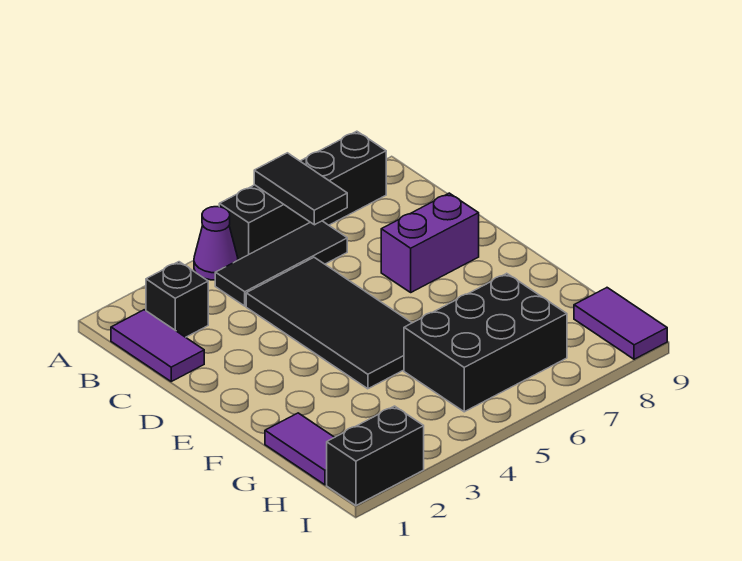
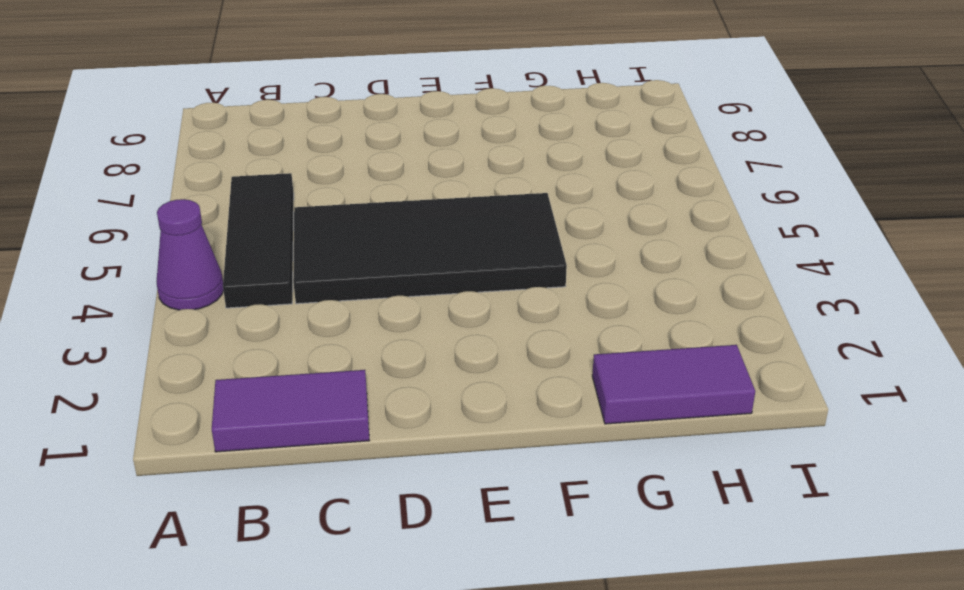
none -> black brick A5:A8 level 1
none -> black brick B2 level 1
none -> purple brick D7:D8 level 1

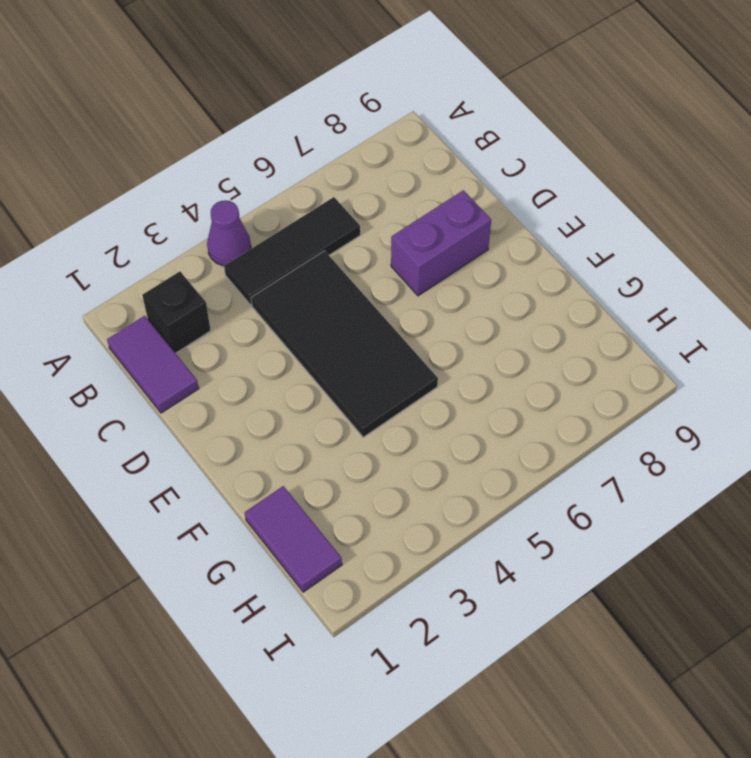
none -> black brick A5:A8 level 1
none -> black brick G5:H7 level 1
none -> purple tile H9:I9 level 1

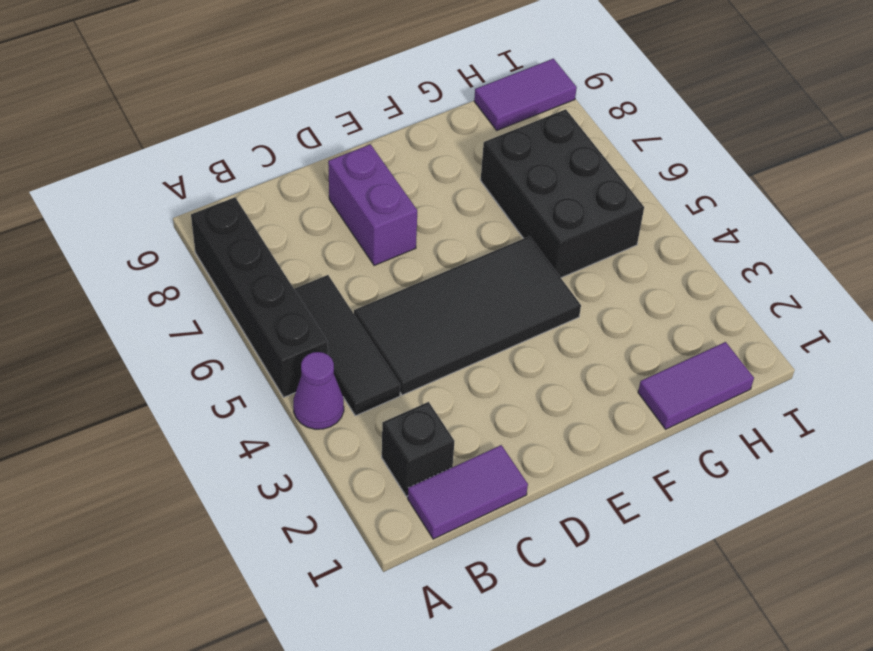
none -> black brick I1:I2 level 1
none -> black tile A6:B6 level 2

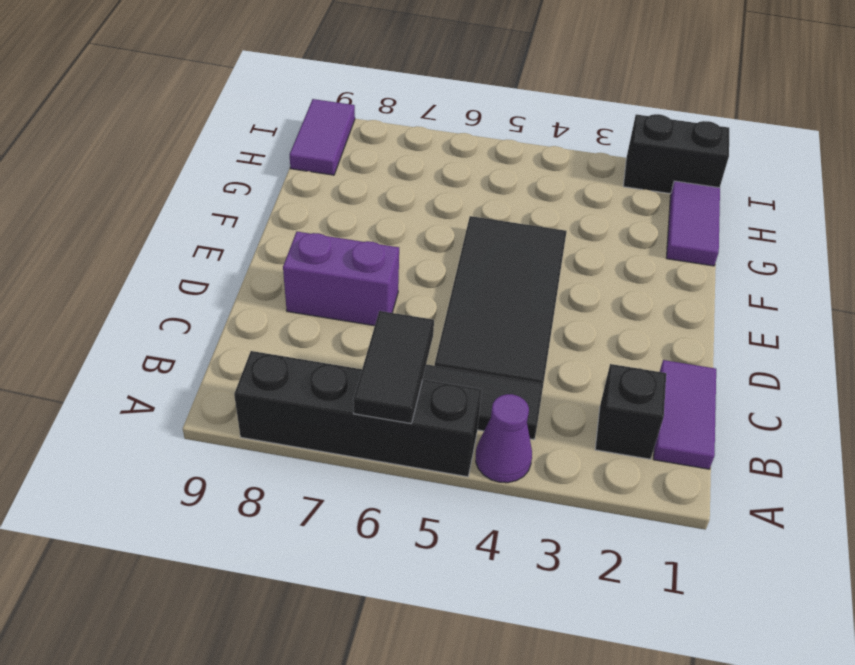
none -> black brick G5:H7 level 1

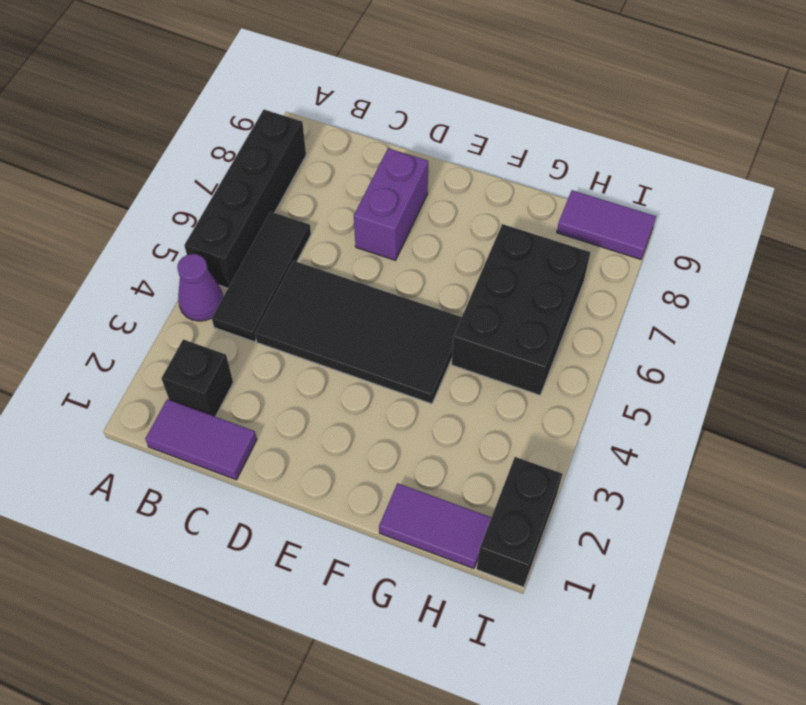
none -> black tile A6:B6 level 2

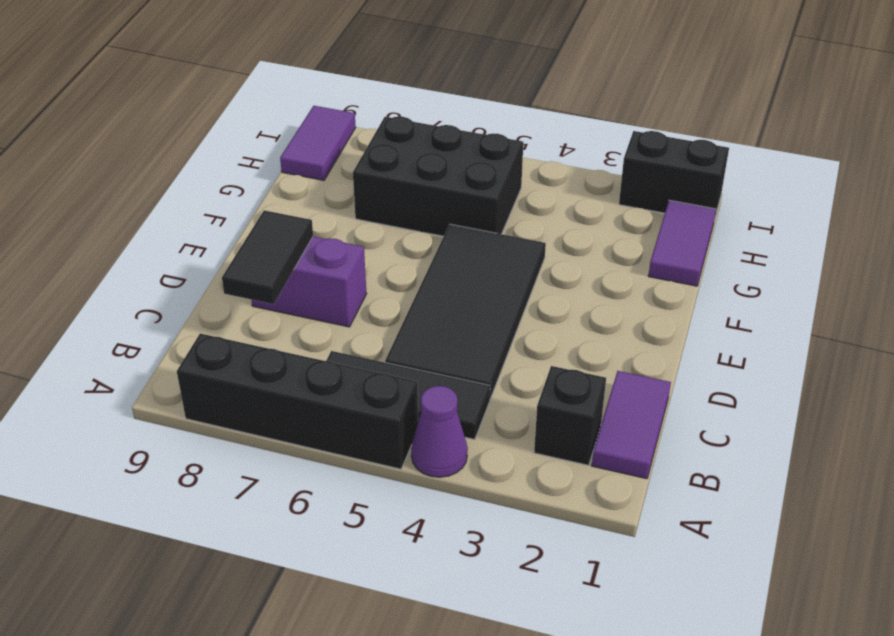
black tile C8:D8 level 2 -> black tile A6:B6 level 2

